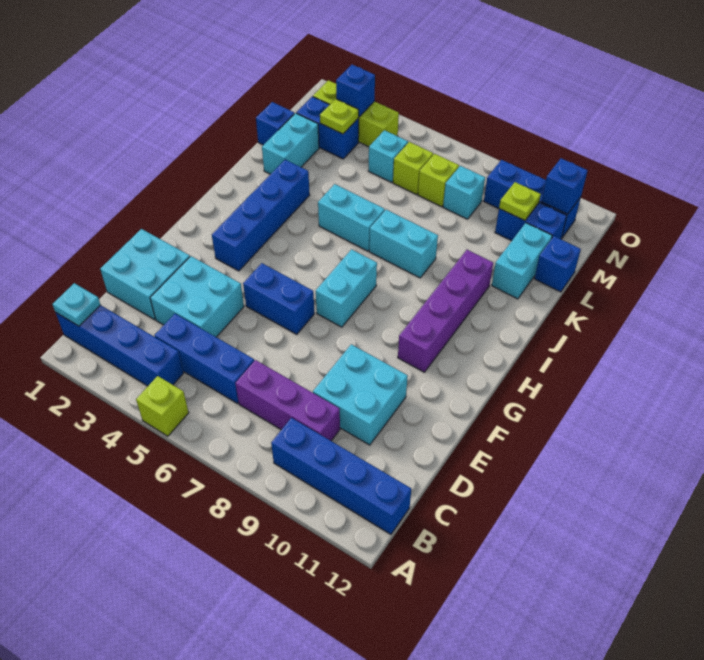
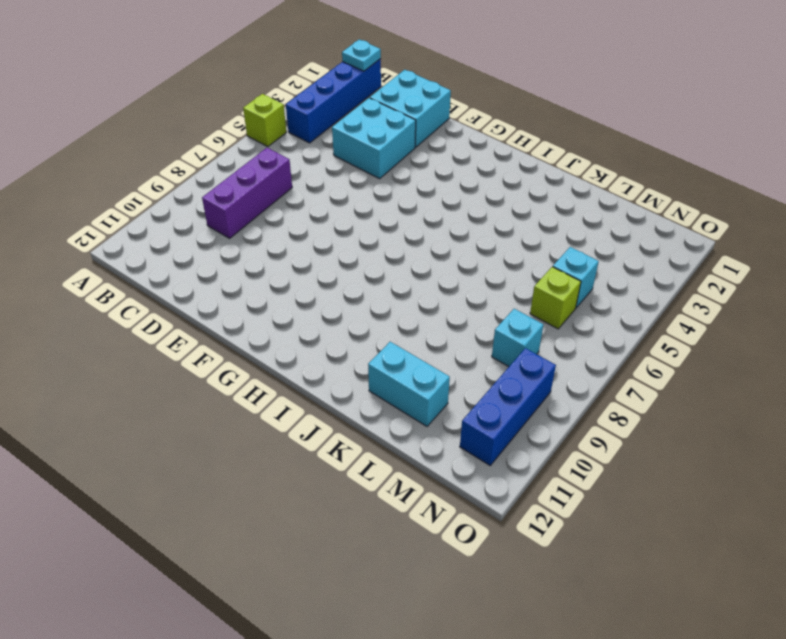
none -> blue brick B9:B12 level 1
none -> blue brick C4:C6 level 1
none -> cyan brick D9:E10 level 1
none -> blue brick F5:F6 level 1

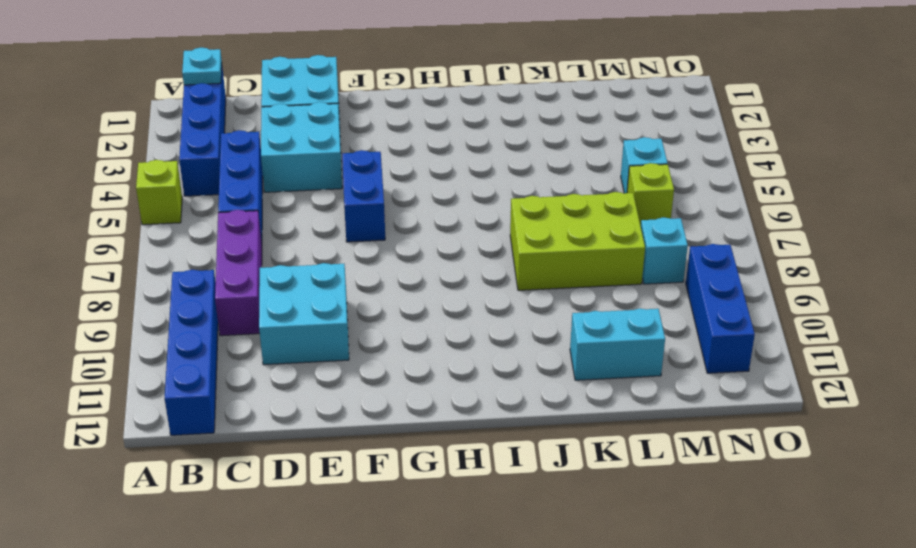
lime brick J7:L8 level 1 -> cyan brick J7:J8 level 1
none -> blue brick G3:J3 level 1
none -> cyan brick G7:H7 level 1
none -> purple brick G10:J10 level 1
none -> cyan brick J5:J6 level 1

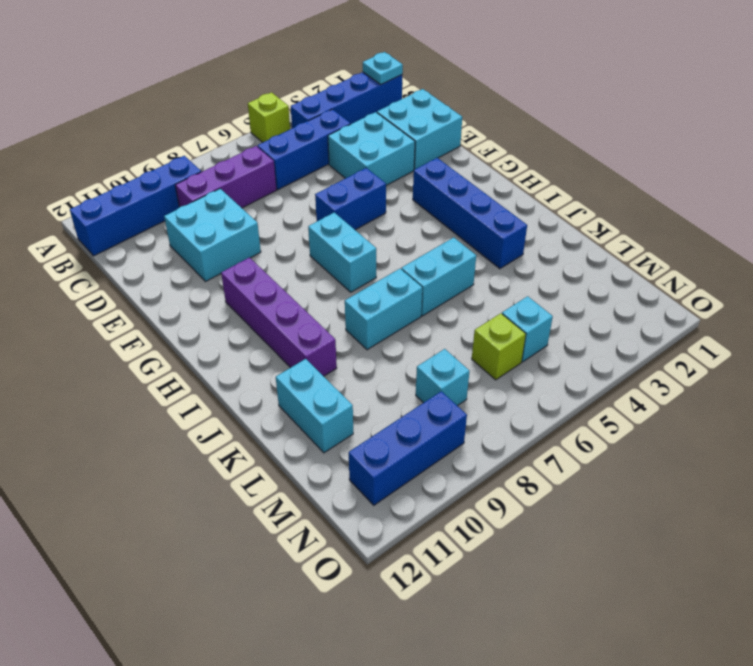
none -> cyan brick K2:L2 level 1
none -> blue brick L1 level 1
none -> blue brick L12 level 1
none -> blue brick M2:M3 level 1

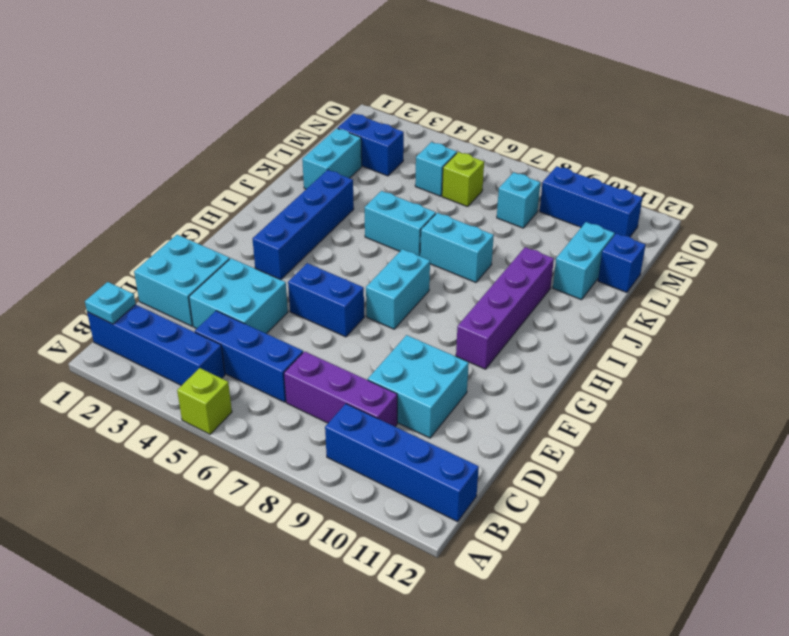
none -> blue brick L1 level 1
none -> lime brick M7 level 1
none -> blue brick M10:M11 level 1
none -> lime brick N2:N4 level 1

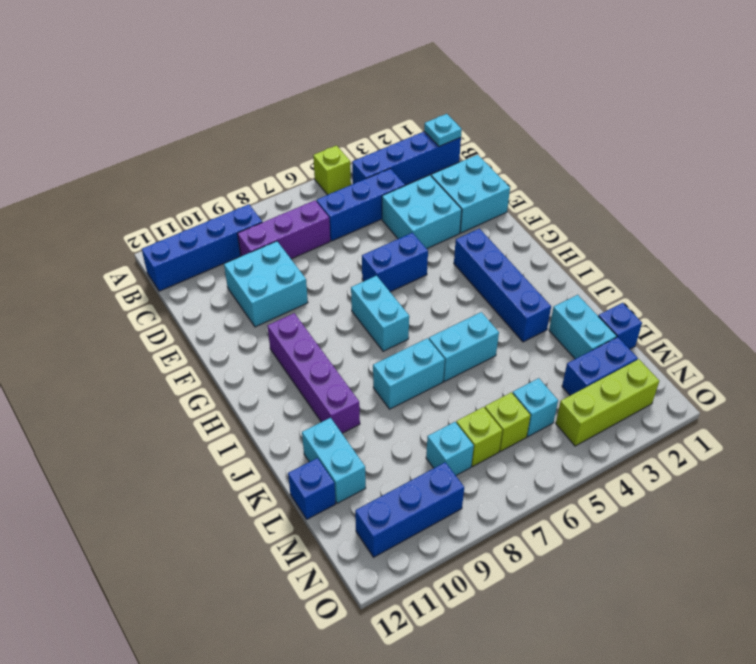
none -> blue brick M10:M11 level 1
none -> lime plate M3 level 2
none -> lime plate M10 level 2
none -> blue brick N3 level 2

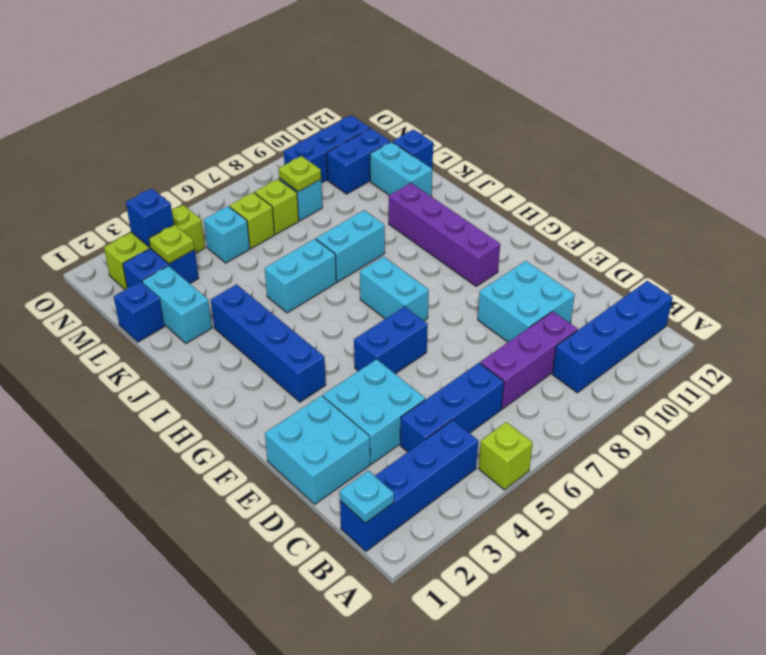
lime plate M8 level 2 -> lime plate M10 level 2
none -> blue brick N11 level 2

